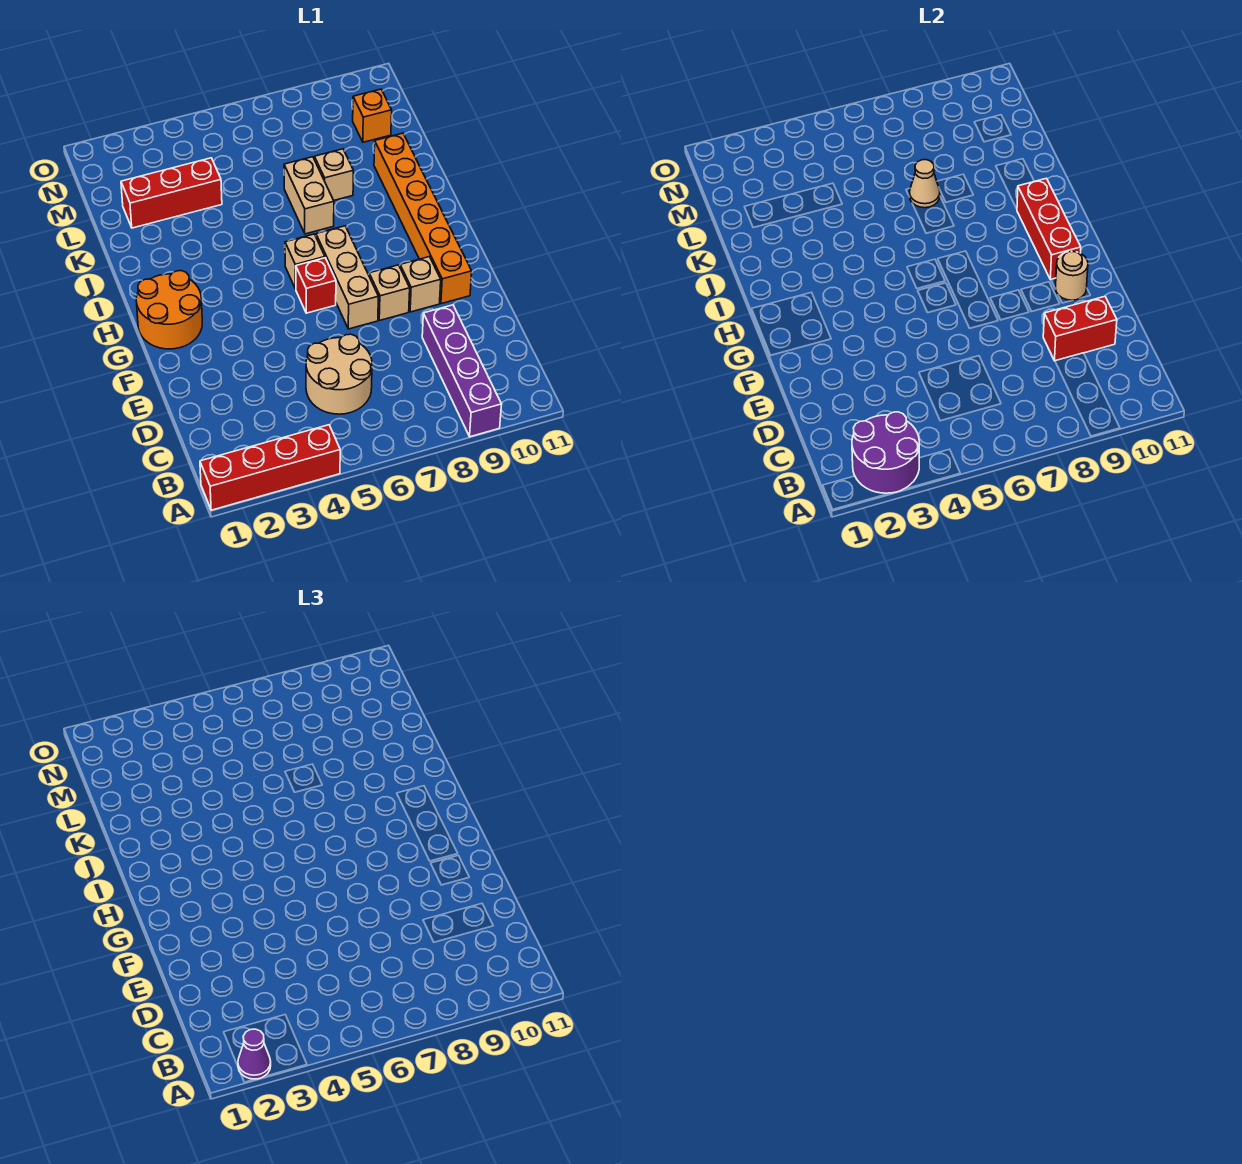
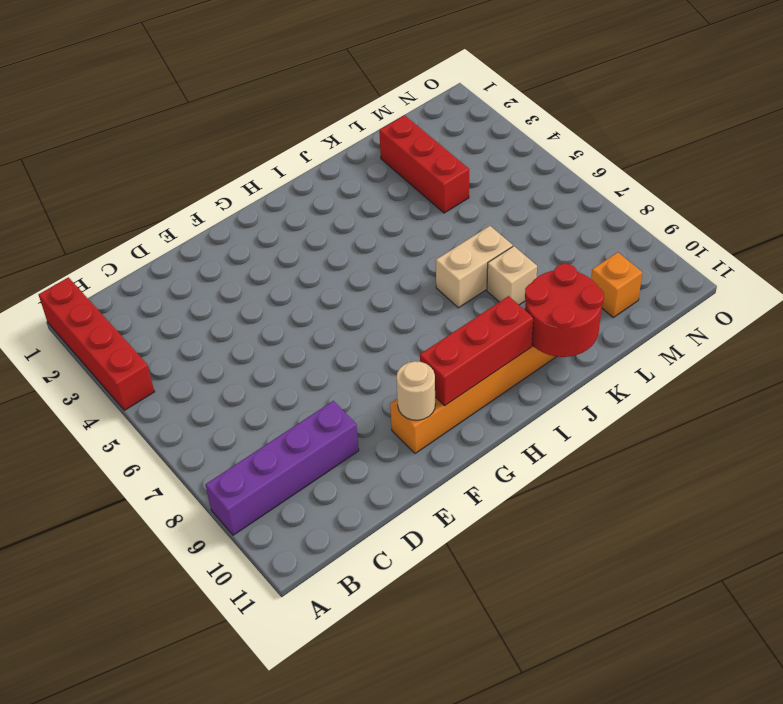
red round brick J10:K11 level 2 -> none
none -> tan round brick C5:D6 level 1
none -> tan brick F7:H7 level 1
none -> tan brick F8 level 1

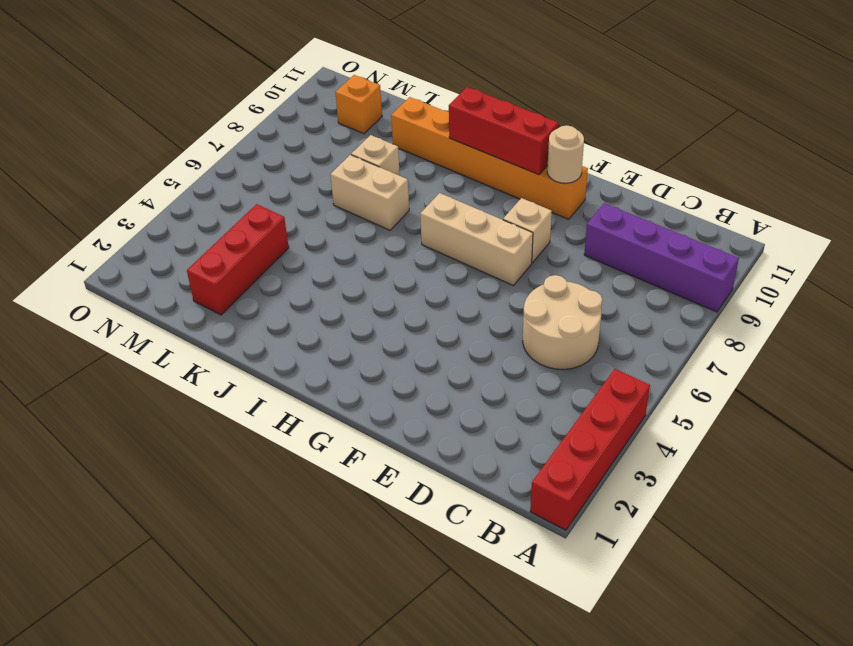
none -> tan brick F9 level 1
none -> orange round brick G1:H2 level 1
none -> red brick G6 level 1

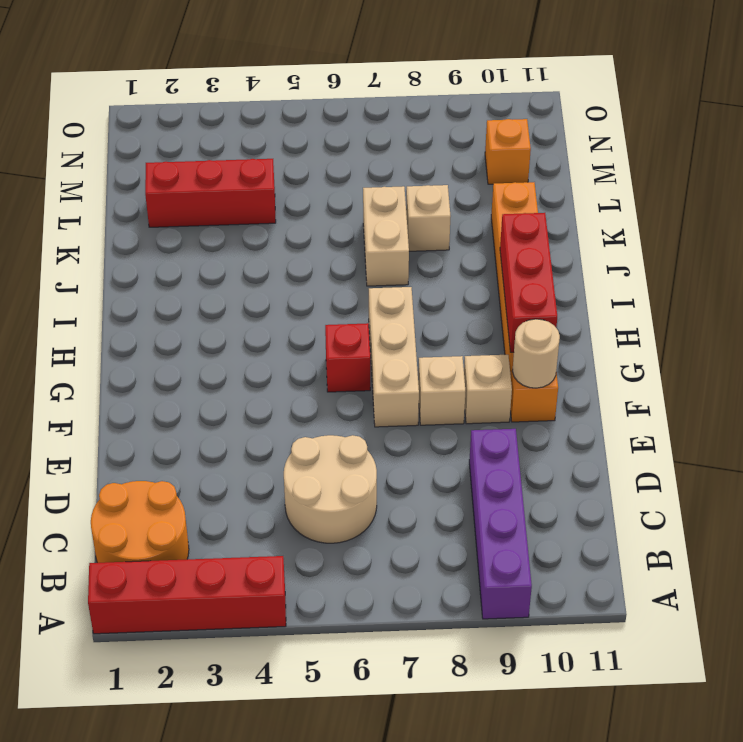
orange round brick B1:C2 level 1 -> orange round brick G1:H2 level 1
none -> tan brick H6 level 1
none -> purple round brick A2:B3 level 2
none -> red brick D9:D10 level 2

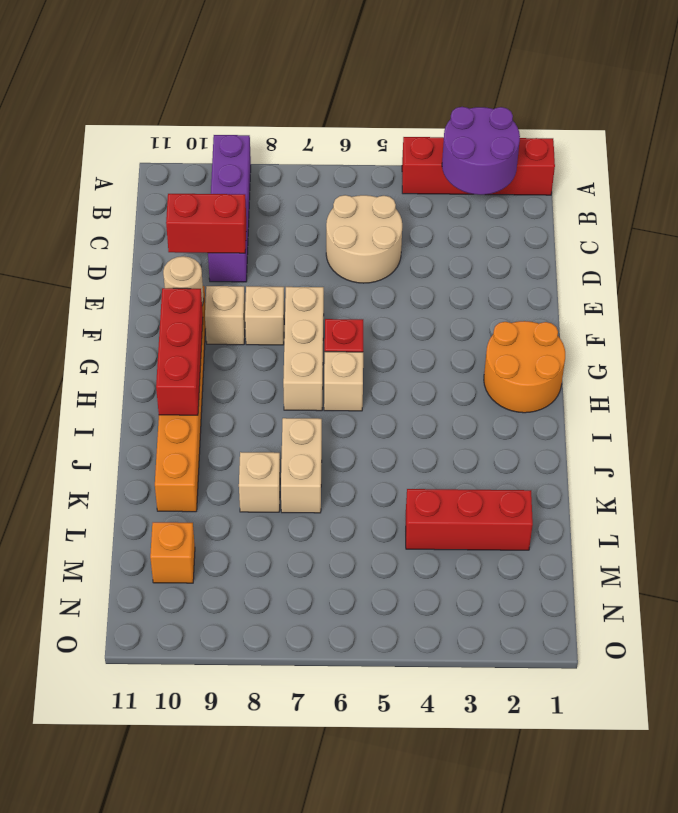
none -> tan cone K7 level 2
none -> purple cone A2 level 3

